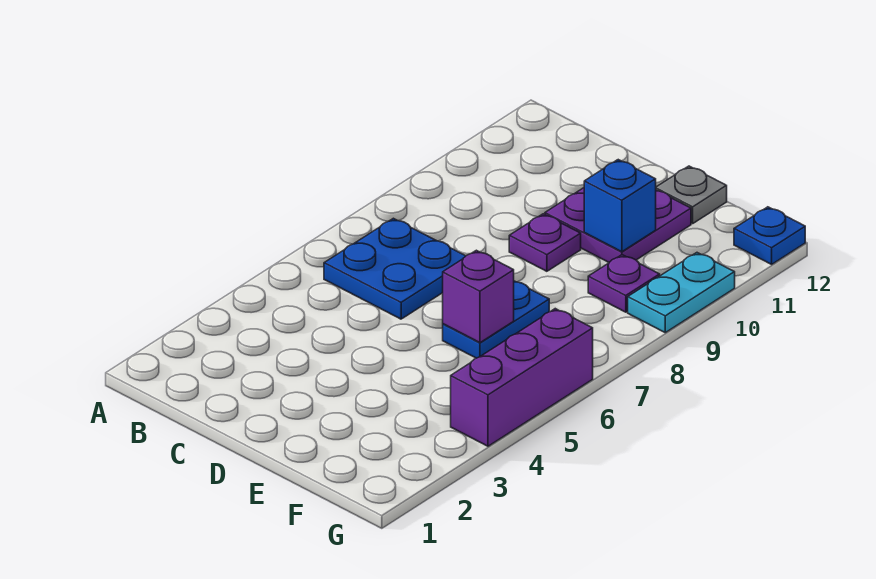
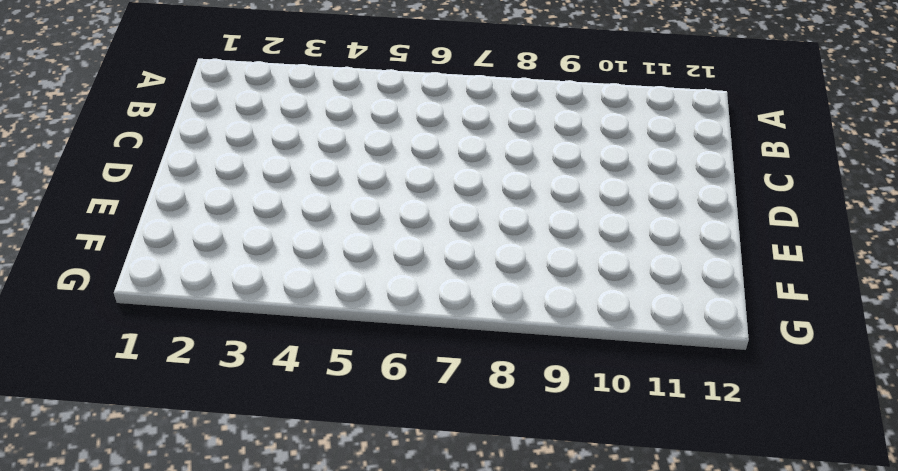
none -> blue plate B6:C7 level 1
none -> purple plate D9 level 1

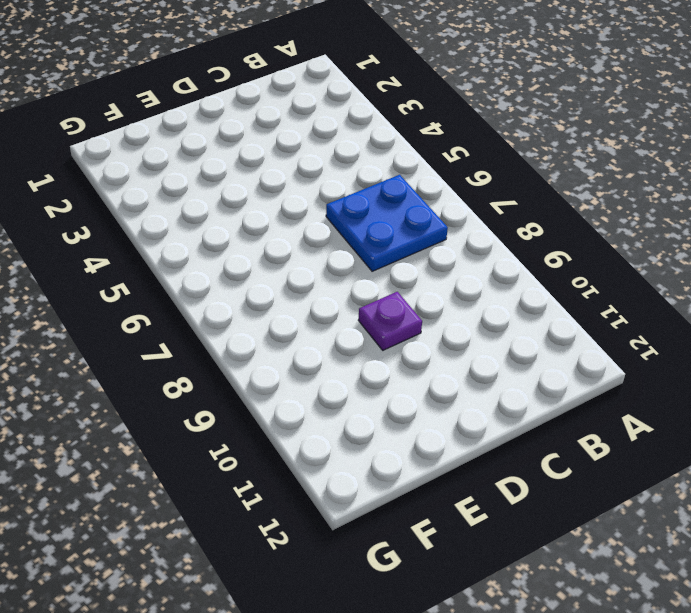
none -> purple plate D10:E11 level 1
none -> blue plate E6:E7 level 1

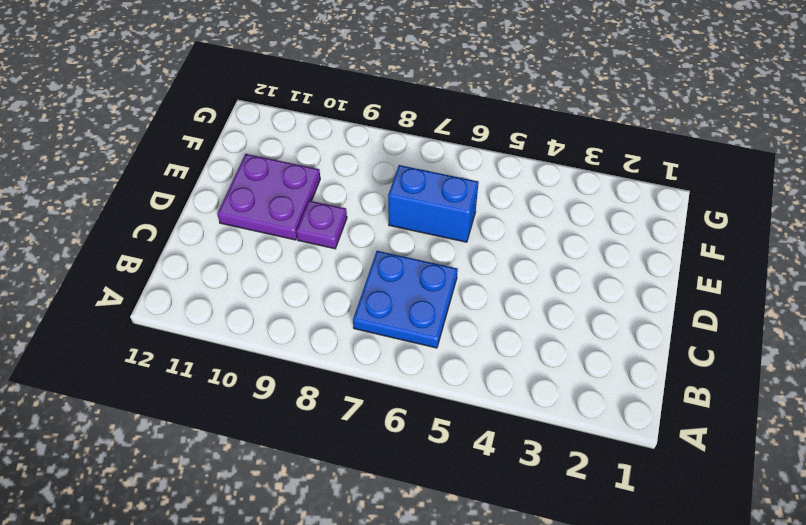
blue brick E6:E7 level 1 -> blue plate E6:E7 level 1
none -> grey plate E12 level 1
none -> purple plate F9 level 1

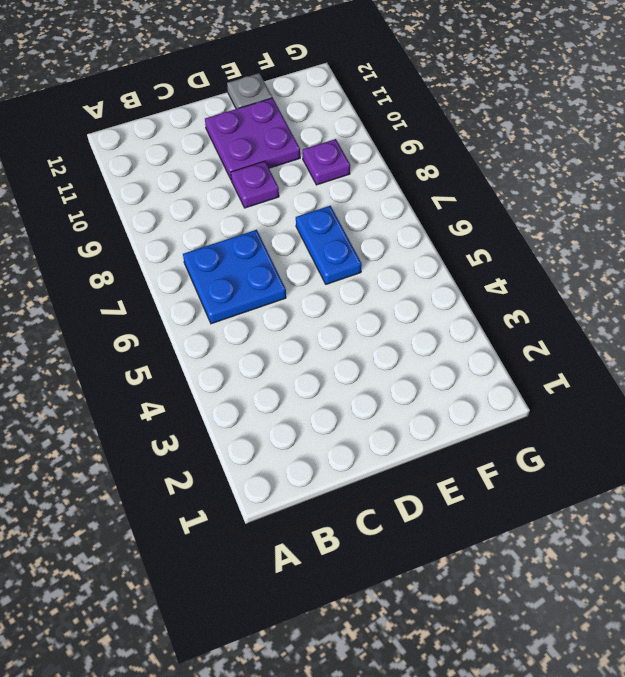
none -> purple brick G4:G6 level 1
none -> cyan plate G9:G10 level 1

